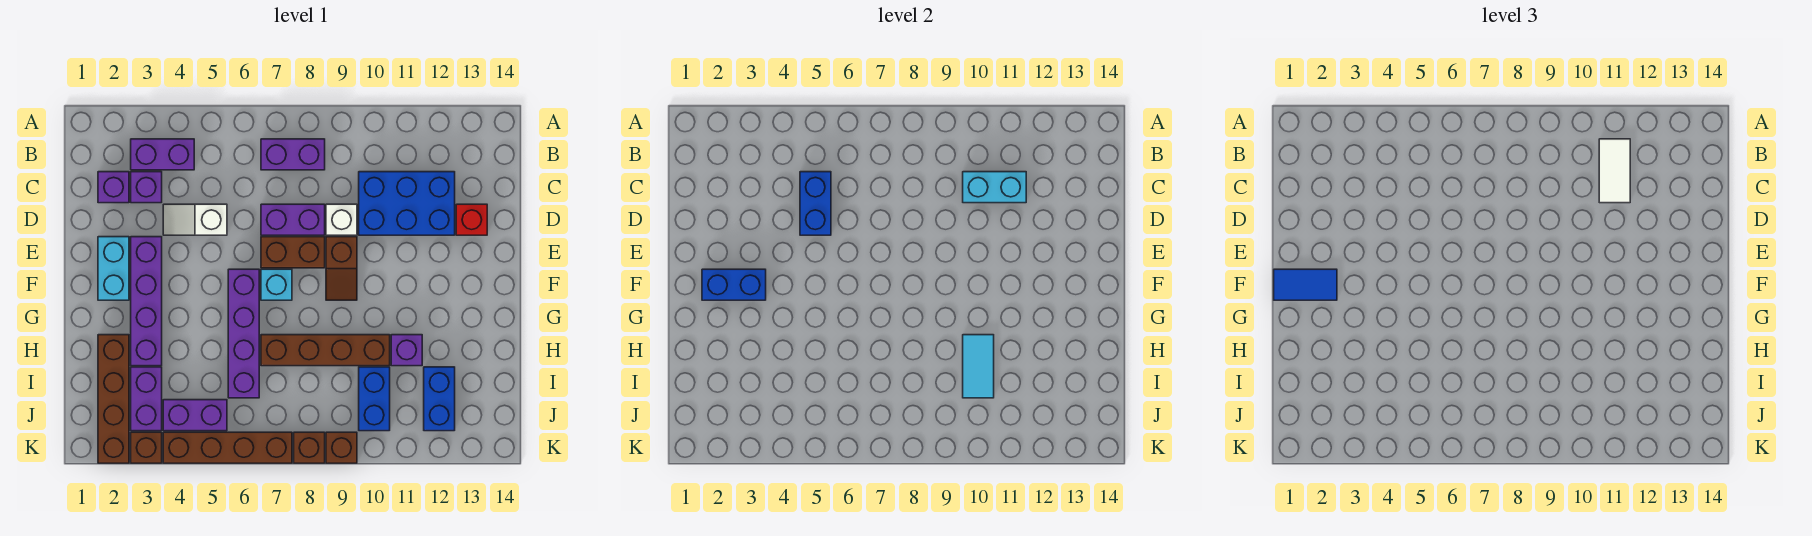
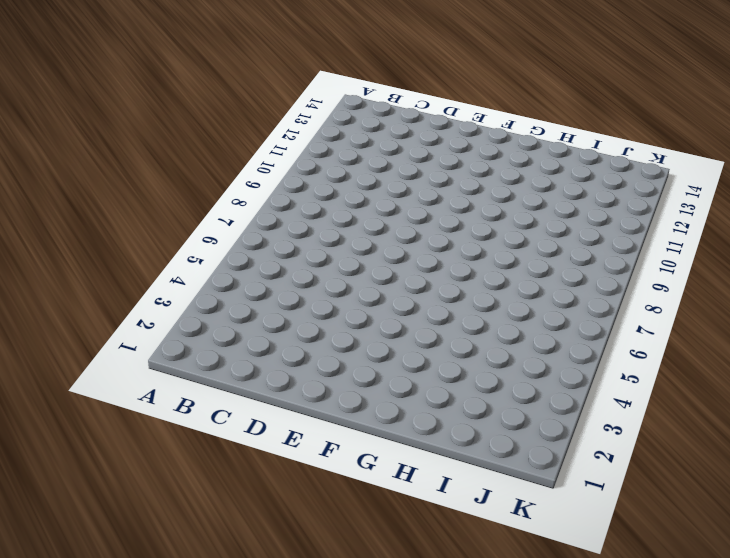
none -> purple brick B3:B4 level 1
none -> purple brick B7:B8 level 1
none -> purple brick C2 level 1
none -> purple brick C3 level 1

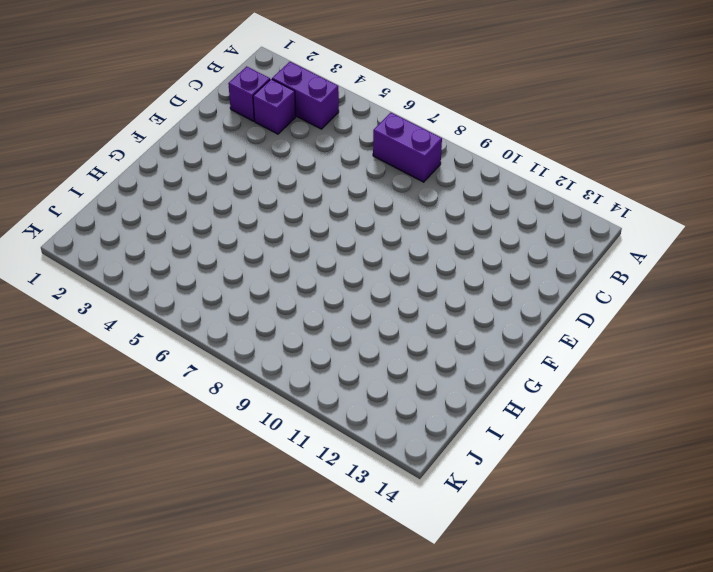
none -> blue brick C10:D12 level 1
none -> white slope D4:D5 level 1 top 5
none -> purple brick D7:D8 level 1
none -> white brick D9 level 1

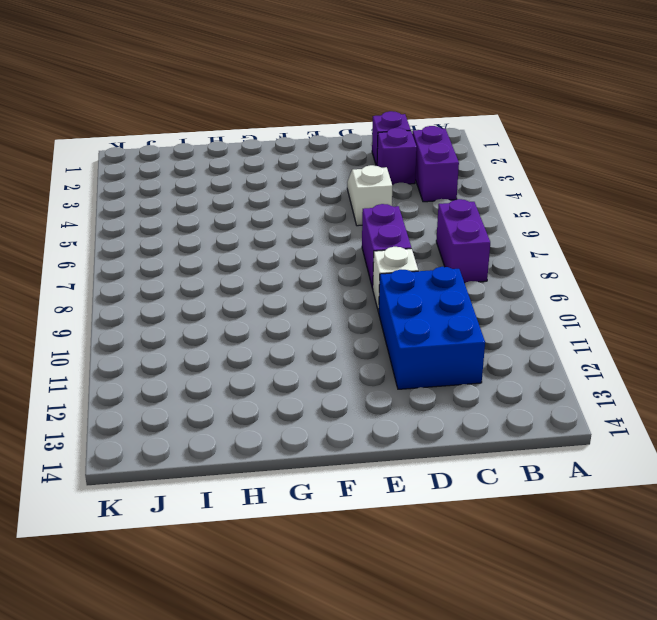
none -> red brick D13 level 1
none -> cyan brick E2:F2 level 1
none -> purple brick E3:H3 level 1
none -> brown brick E7:E8 level 1

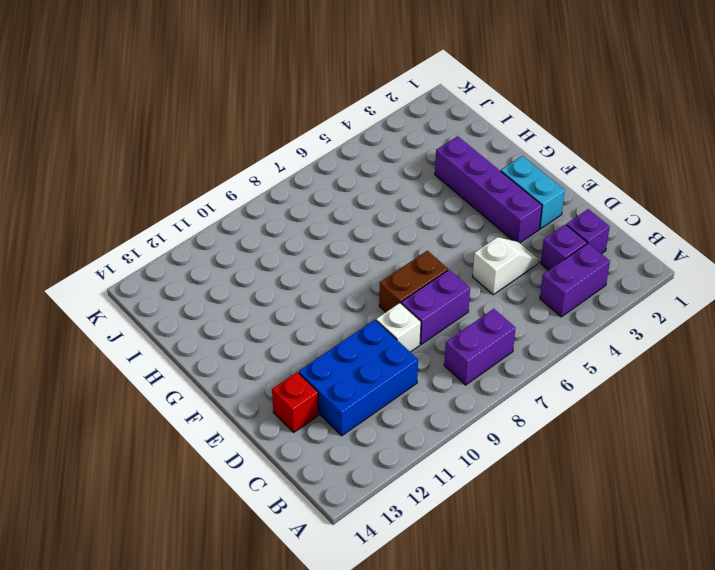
none -> brown slope E9:F9 level 1 top E
none -> purple brick F6:I6 level 1
none -> cyan brick F7 level 1
none -> brown brick H2:K2 level 1

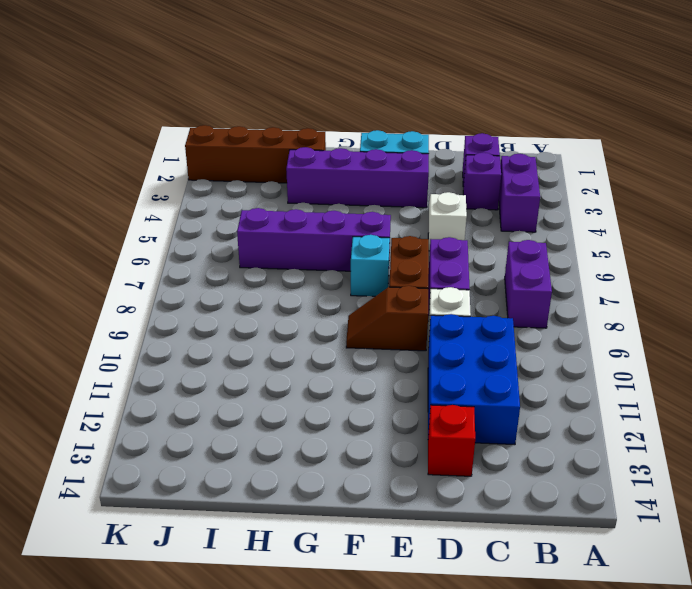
none -> brown brick H7:H10 level 1
none -> purple brick H11 level 1
none -> purple brick I3:J3 level 1
none -> blue brick I10:J10 level 1

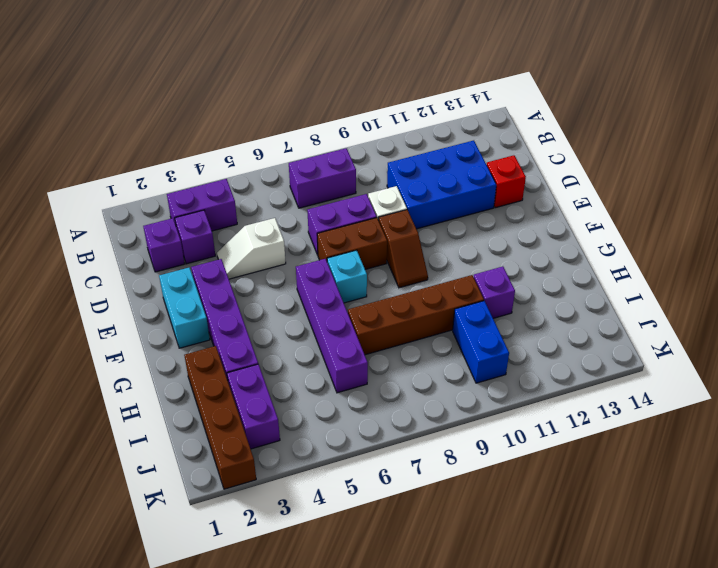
none -> blue brick I12:J12 level 1
none -> purple brick J4:J5 level 1
none -> brown brick K3 level 1
none -> brown brick K4:K7 level 1

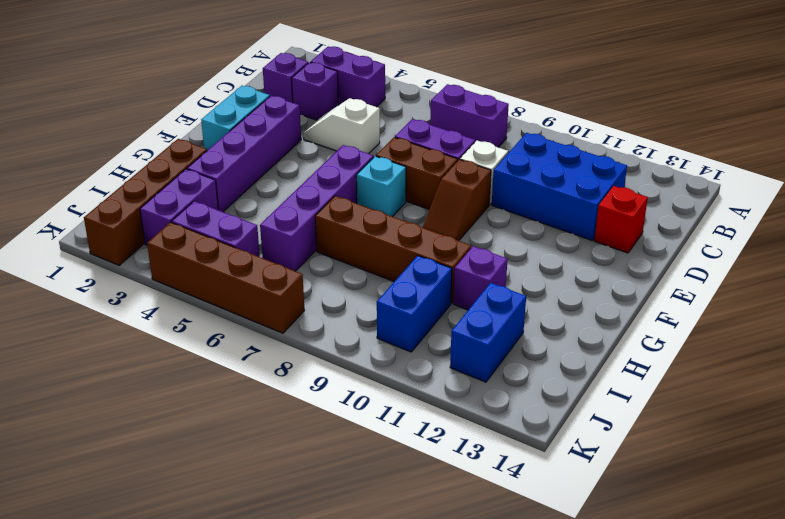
none -> brown brick K3 level 1
none -> brown brick K8 level 1
none -> brown brick K9 level 1
none -> blue brick C5:D5 level 2

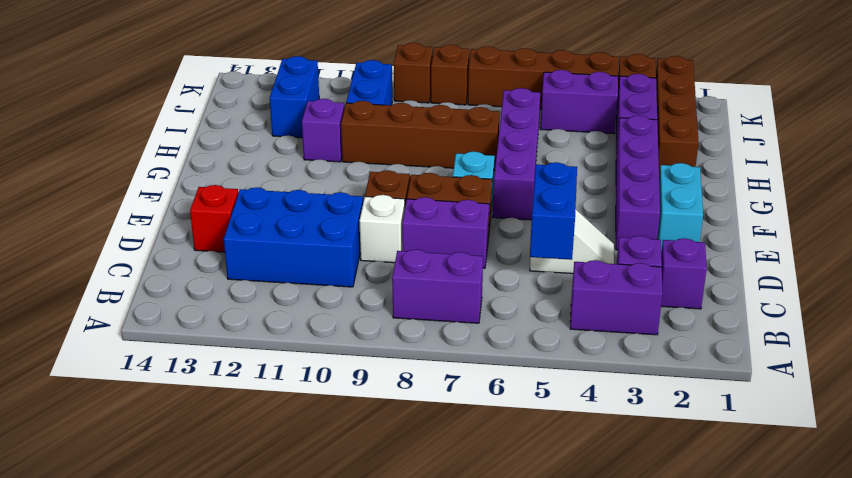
none -> cyan brick C10:C11 level 2
none -> blue brick F2:F3 level 2
none -> cyan tile H10:I10 level 2
none -> white tile B11:C11 level 3

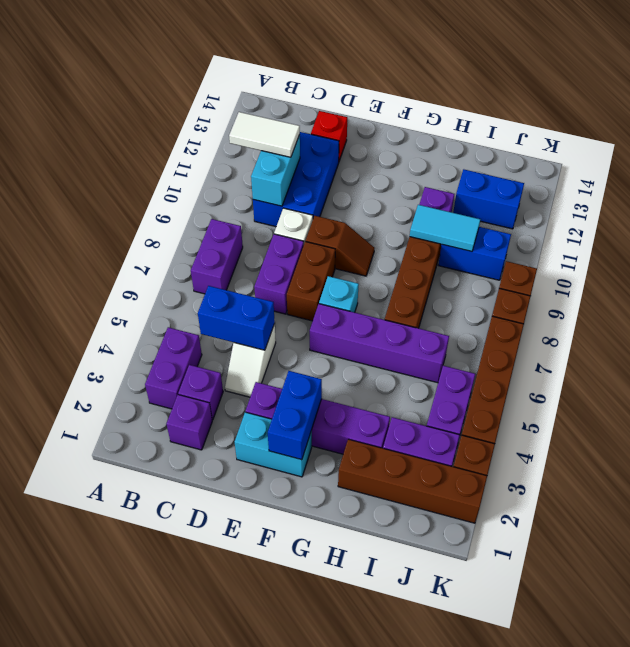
none -> blue tile F1:F2 level 3

